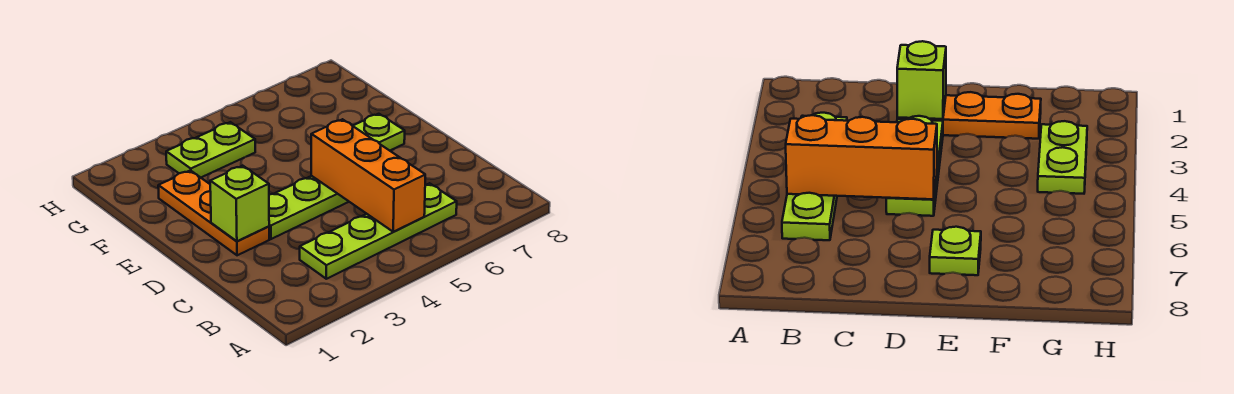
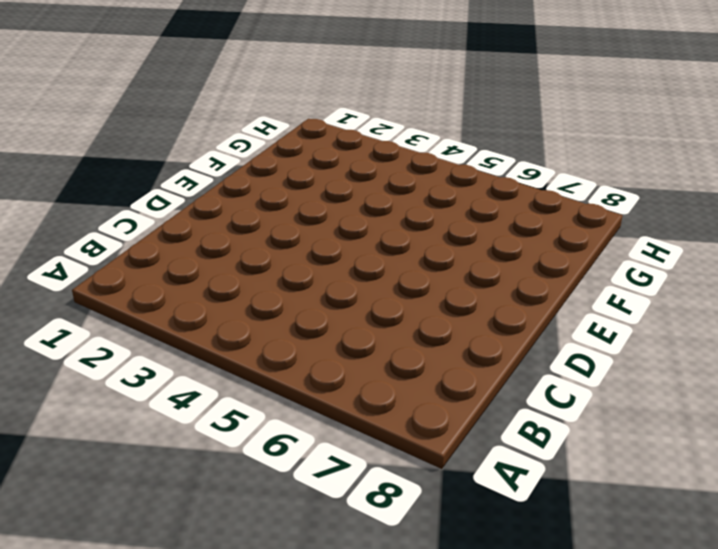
none -> lime plate B3:B6 level 1
none -> orange plate D2:F2 level 1

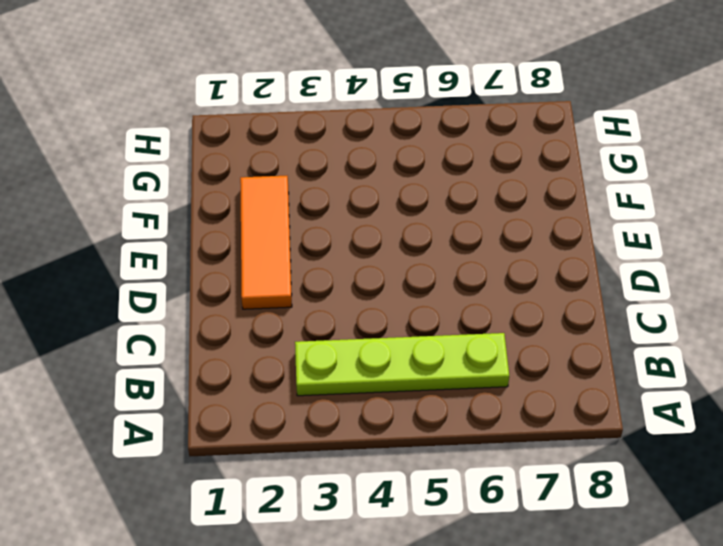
orange tile D2:F2 level 1 -> orange plate D2:F2 level 1
none -> lime plate D3:D5 level 1
none -> lime plate E7 level 1

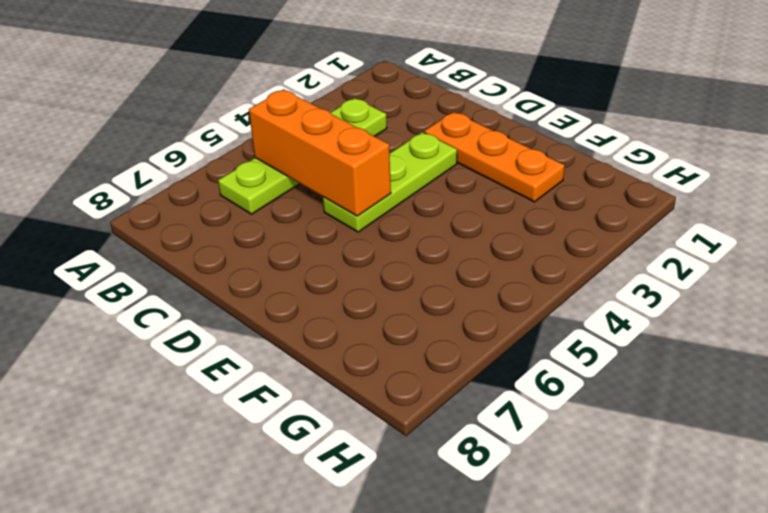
none -> lime plate E7 level 1
none -> lime plate G3:G4 level 1

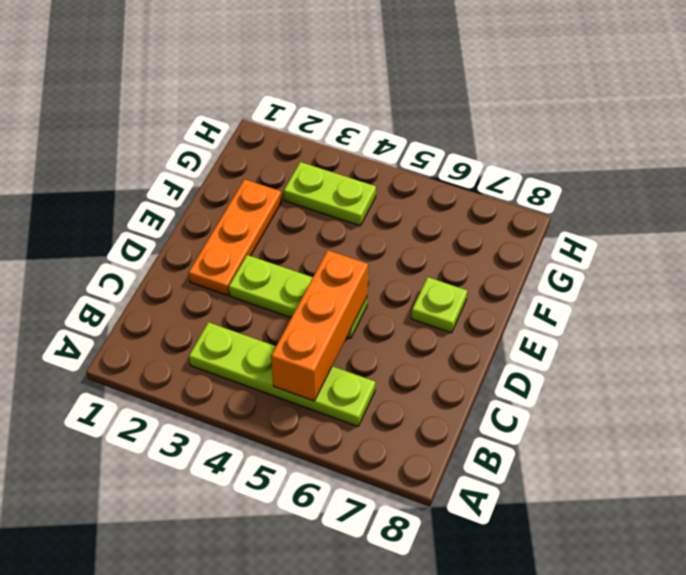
none -> lime brick D2 level 2

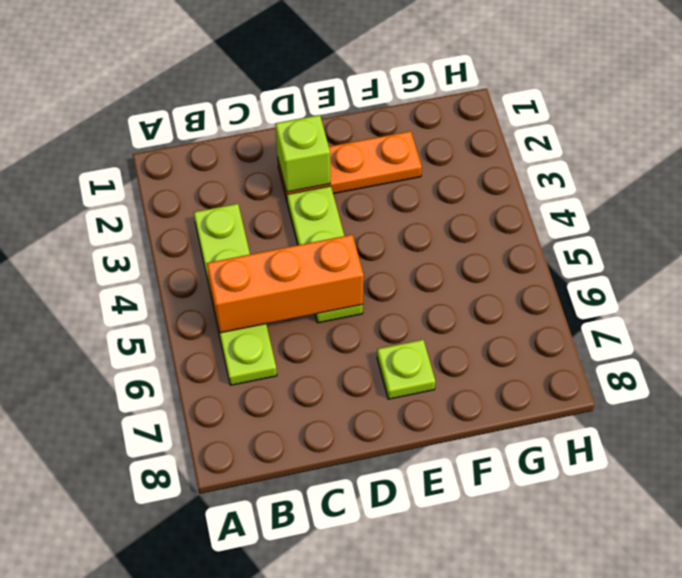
none -> lime plate G3:G4 level 1

